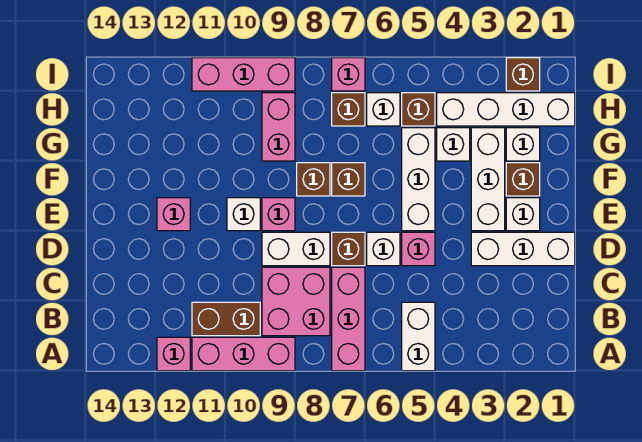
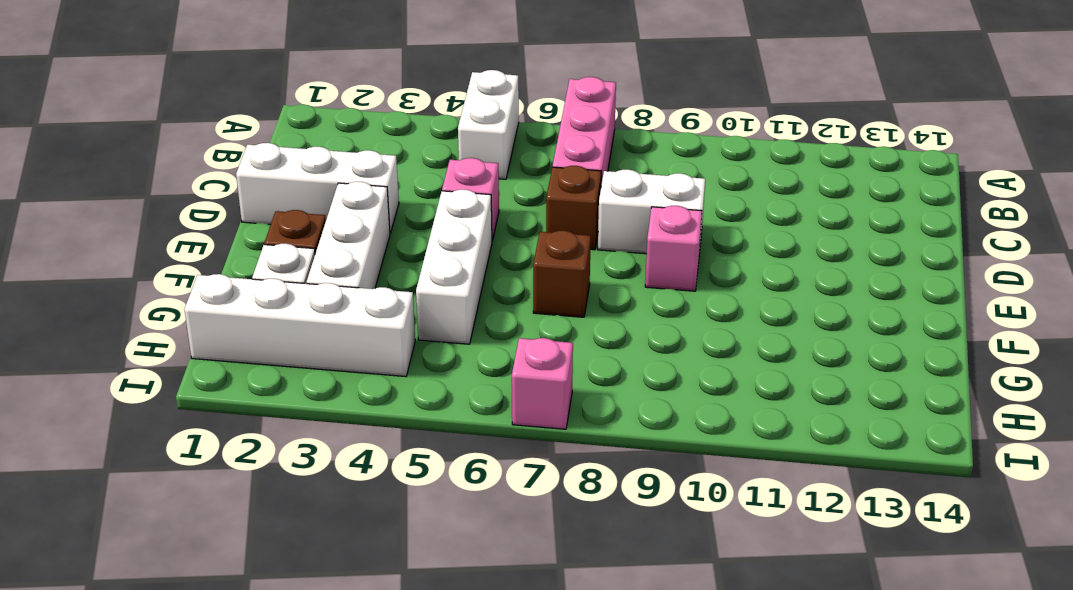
none -> pink brick A9:A11 level 1
none -> pink brick A12 level 1
none -> pink brick B8:C9 level 1
none -> brown brick B10:B11 level 1

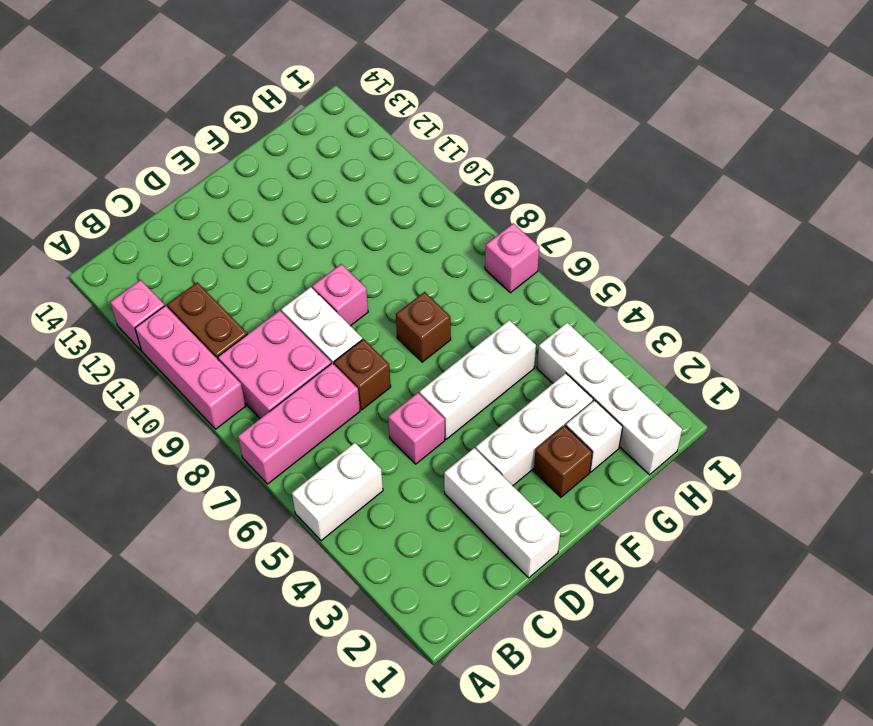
none -> white brick D6 level 1
none -> white brick E2 level 1
none -> white brick E10 level 1
none -> pink brick E12 level 1

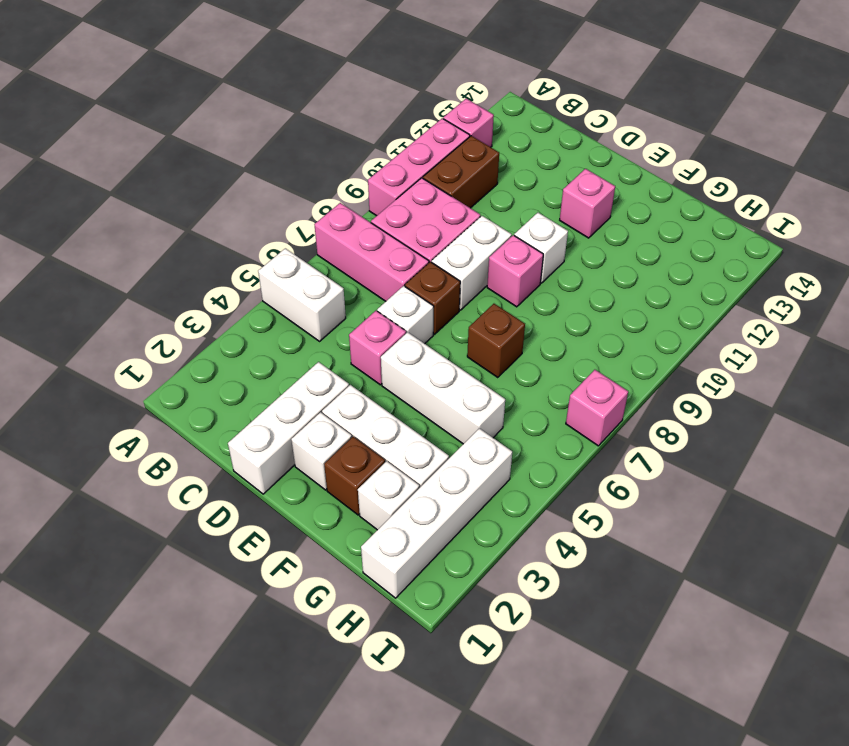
none -> brown brick F8 level 1
none -> white brick G4 level 1
none -> pink brick G9:H9 level 1
none -> brown brick H5 level 1

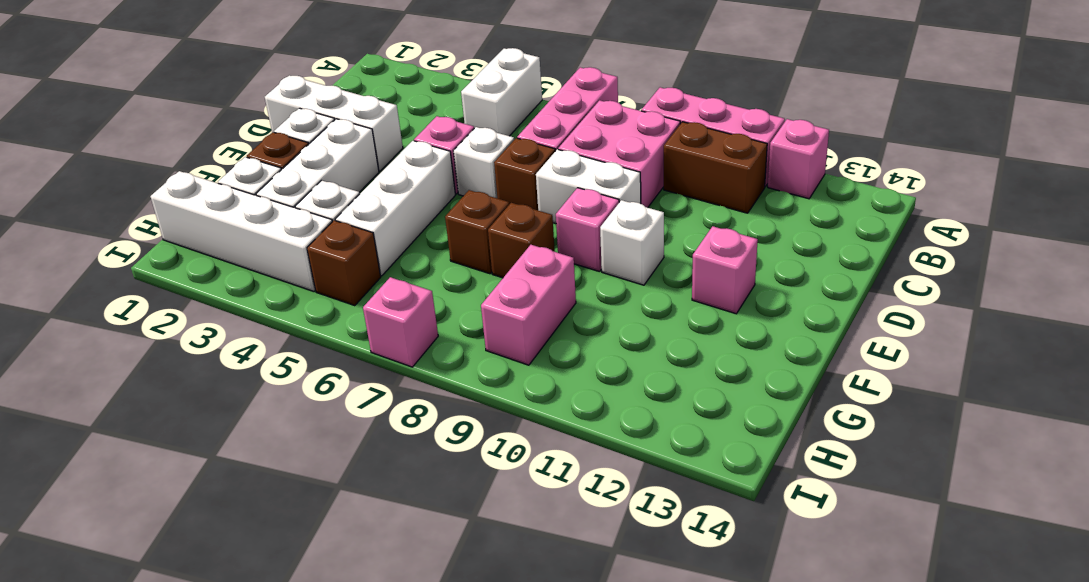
none -> white brick H6 level 1
none -> brown brick H7 level 1
none -> brown brick I2 level 1
none -> pink brick I9:I11 level 1

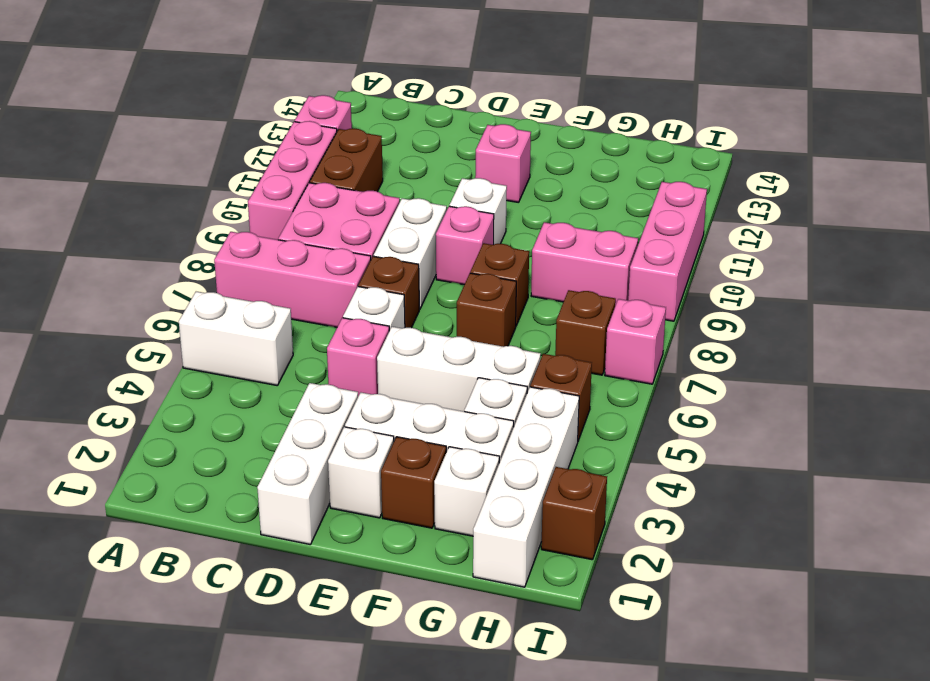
none -> white brick H6 level 1

